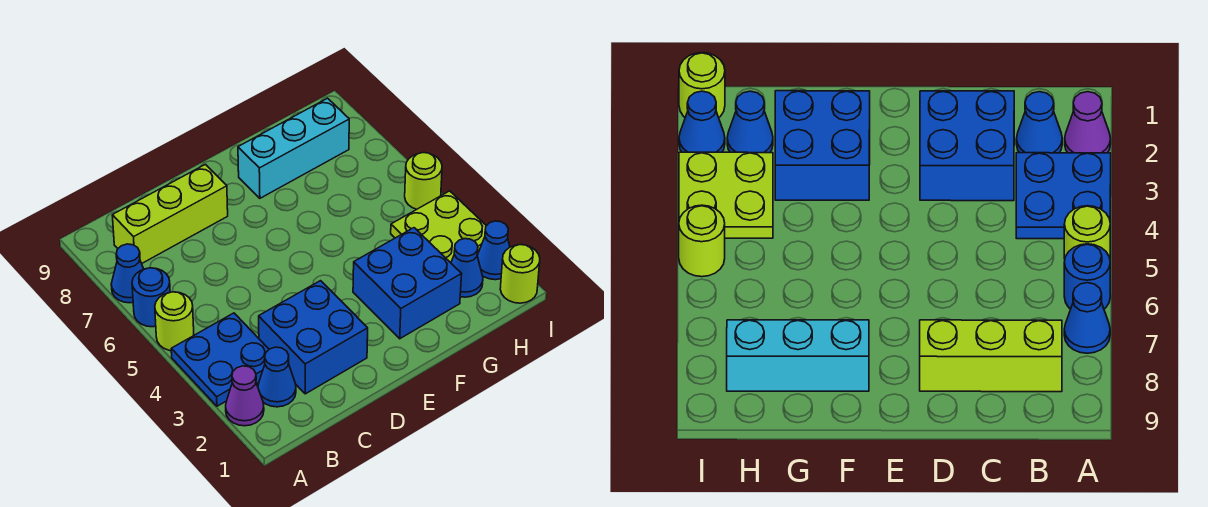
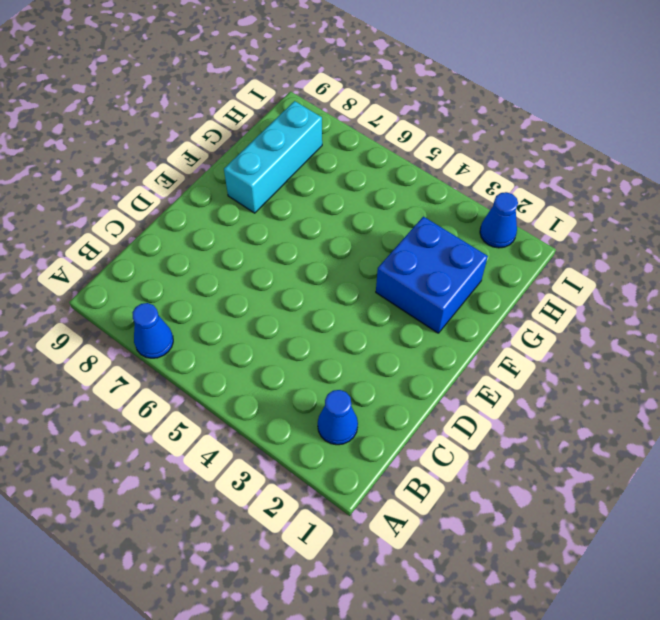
none -> purple cone A2 level 1
none -> blue plate A3:B4 level 1
none -> lime round brick A5 level 1

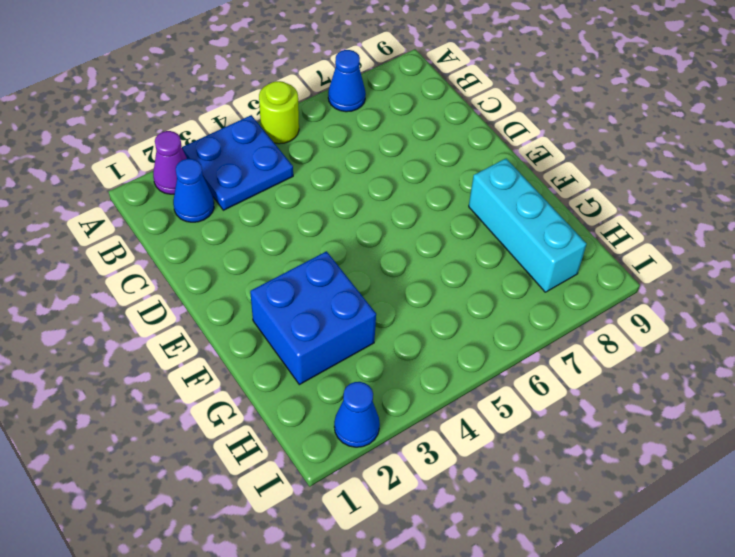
none -> blue round brick A6 level 1
none -> lime brick B8:D8 level 1
none -> blue brick C2:D3 level 1

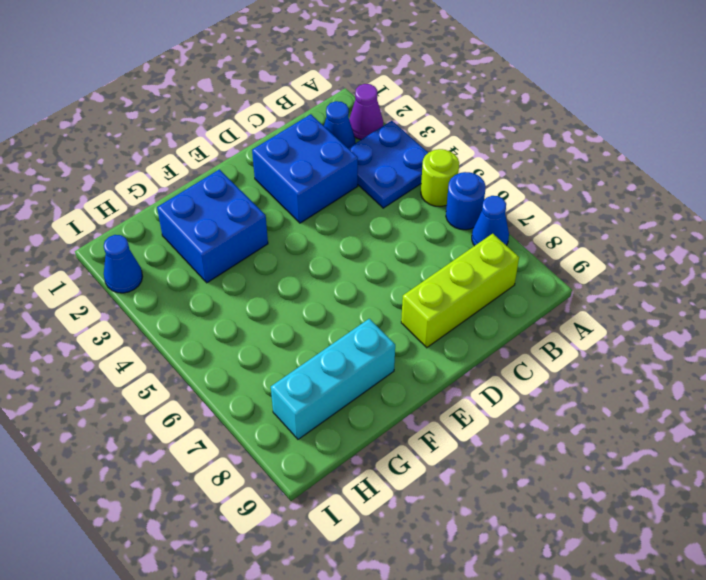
none -> blue cone H2 level 1
none -> lime plate H3:I4 level 1
none -> lime round brick I1 level 1

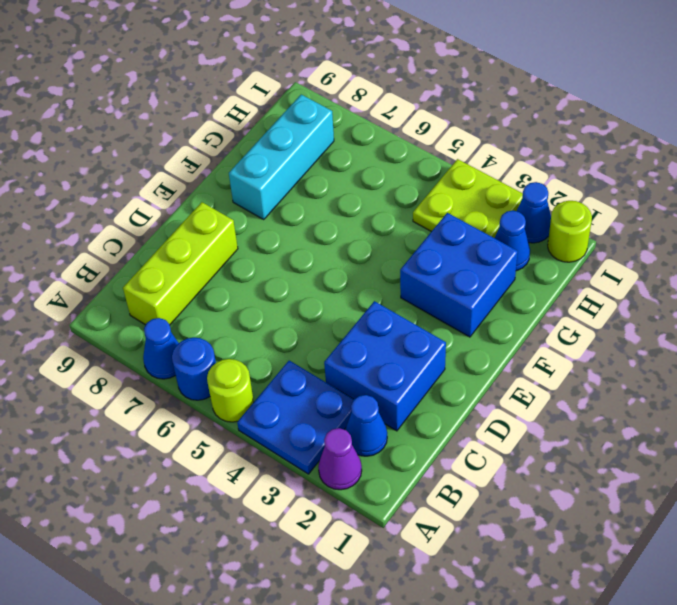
none -> lime round brick I5 level 1

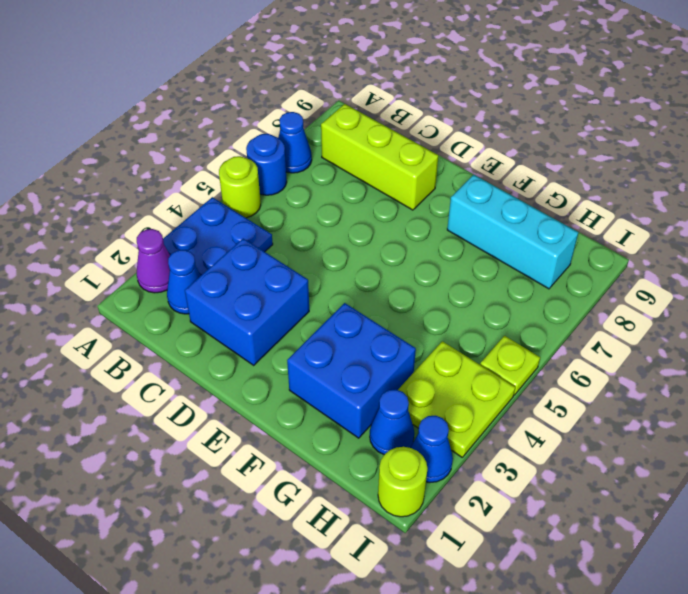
lime plate I5 level 1 -> lime round brick I5 level 1

